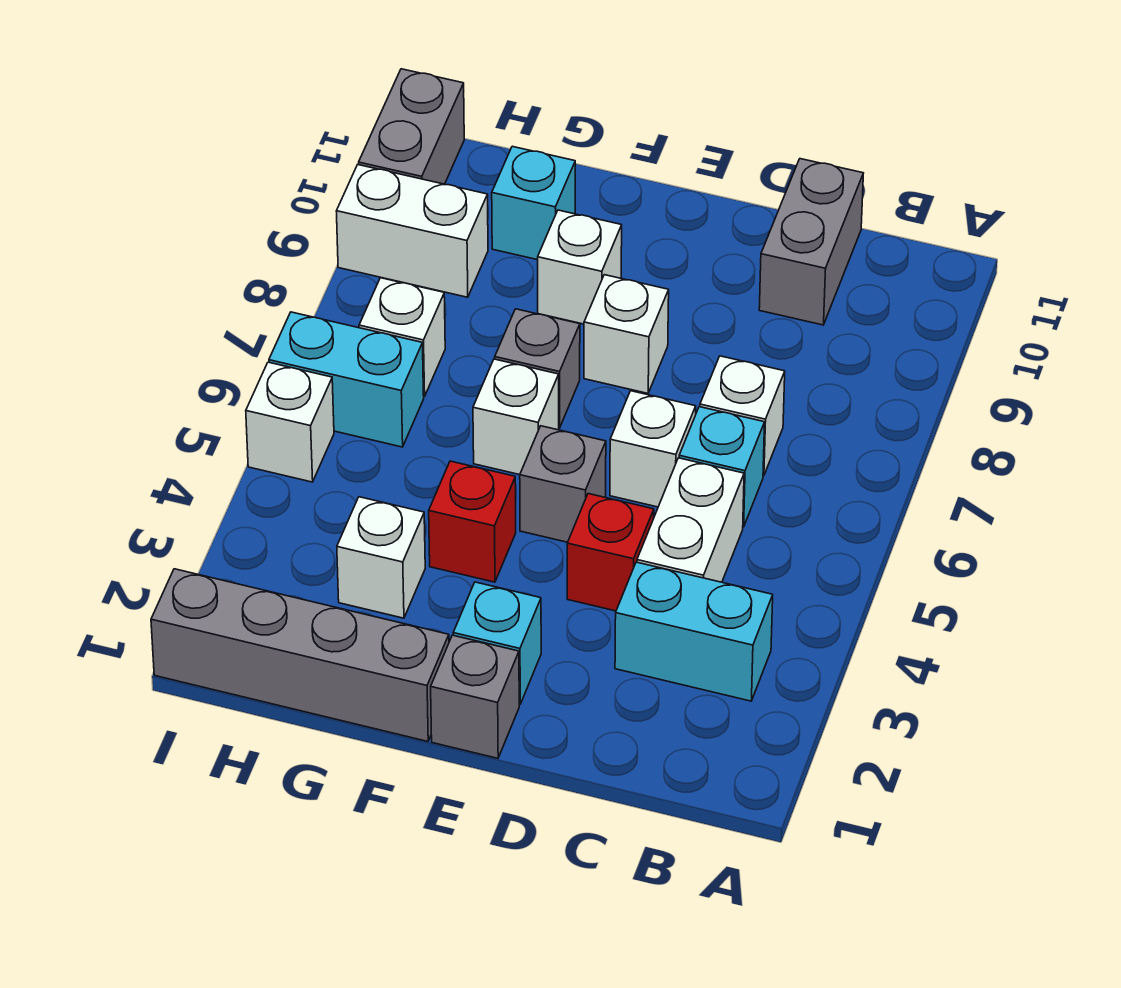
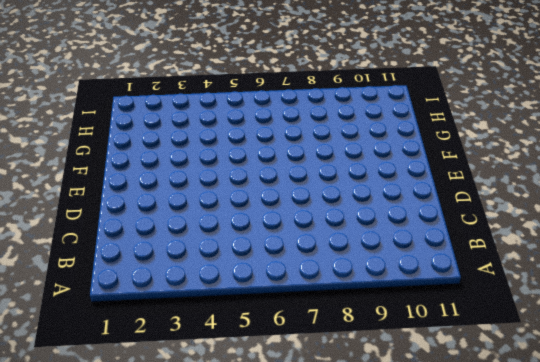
none -> cyan brick B3:C3 level 1
none -> white brick C4:C5 level 1
none -> cyan brick C6 level 1

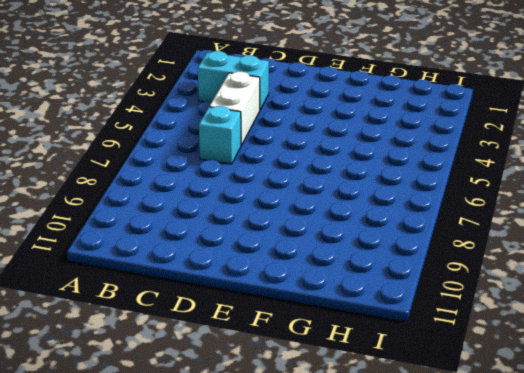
none -> white brick C7 level 1
none -> grey brick C10:C11 level 1
none -> red brick D4 level 1

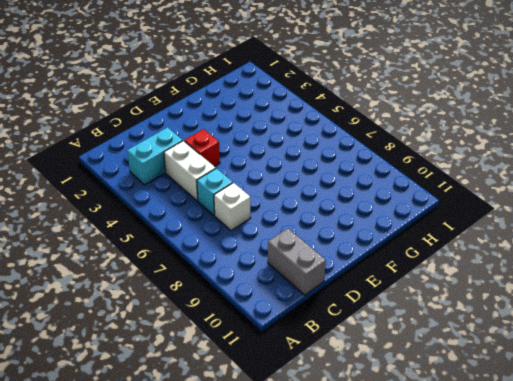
none -> white brick D6 level 1
none -> grey brick E1 level 1
none -> cyan brick E2 level 1

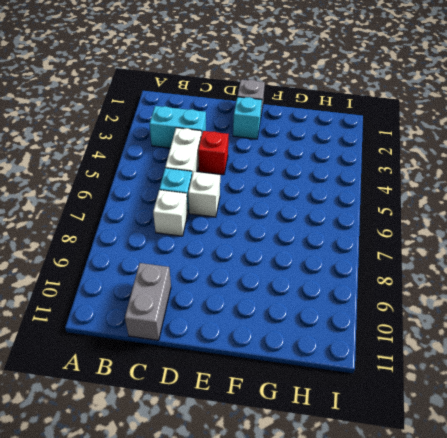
none -> grey brick E5 level 1
none -> white brick E8 level 1
none -> grey brick F1:I1 level 1

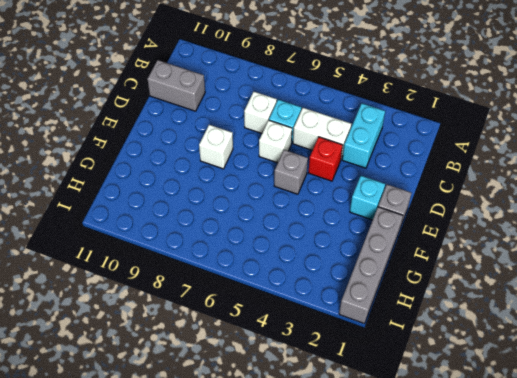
none -> red brick F4 level 1
none -> white brick F6 level 1
none -> grey brick F7 level 1

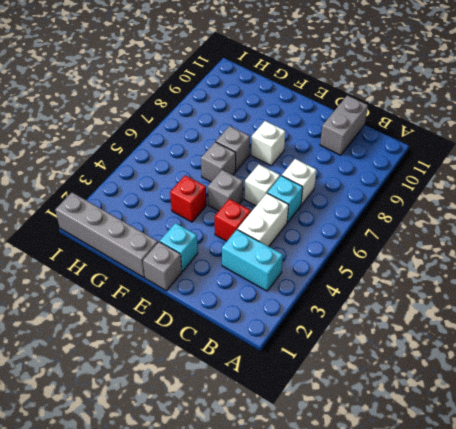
grey brick F6 level 1 -> white brick F6 level 1
none -> white brick F9 level 1
none -> white brick G3 level 1
none -> cyan brick G10 level 1

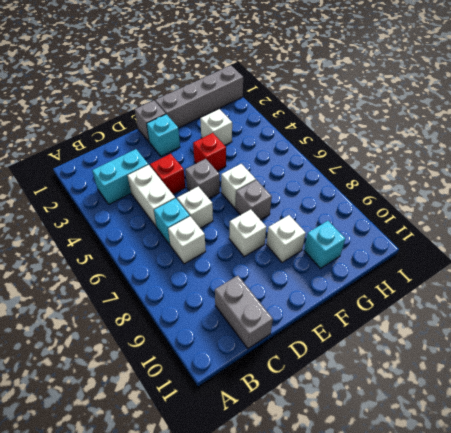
none -> cyan brick H6:I6 level 1
none -> white brick H7 level 1
none -> white brick H9:I9 level 1

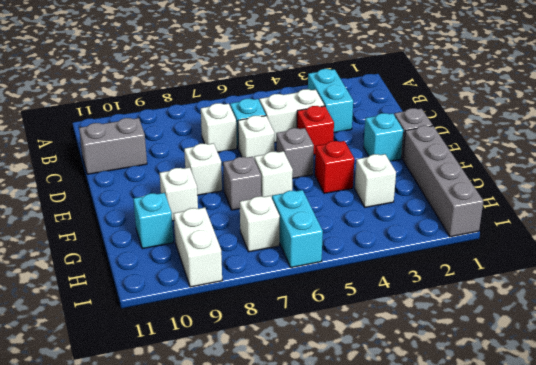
none -> white brick I5 level 1
none -> grey brick I10:I11 level 1

